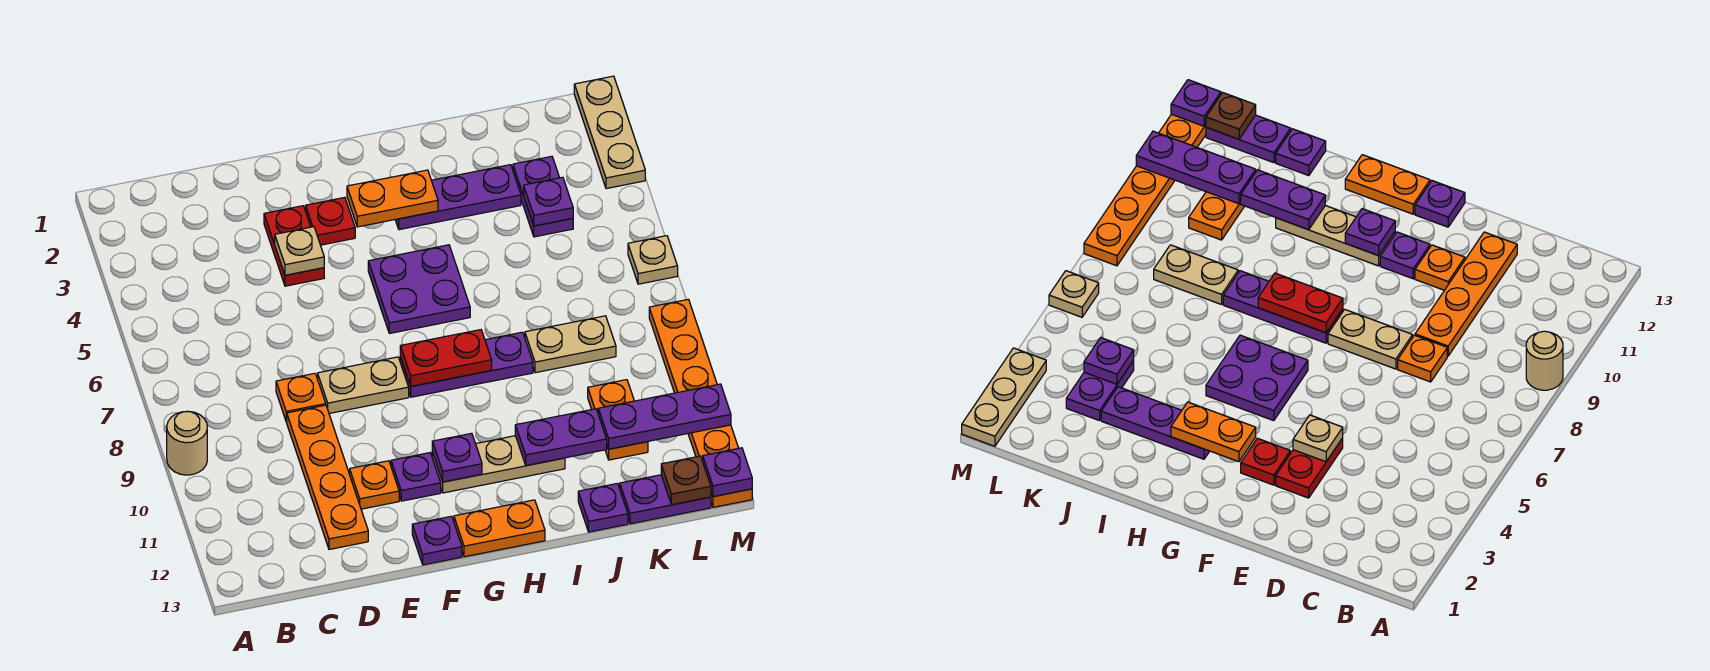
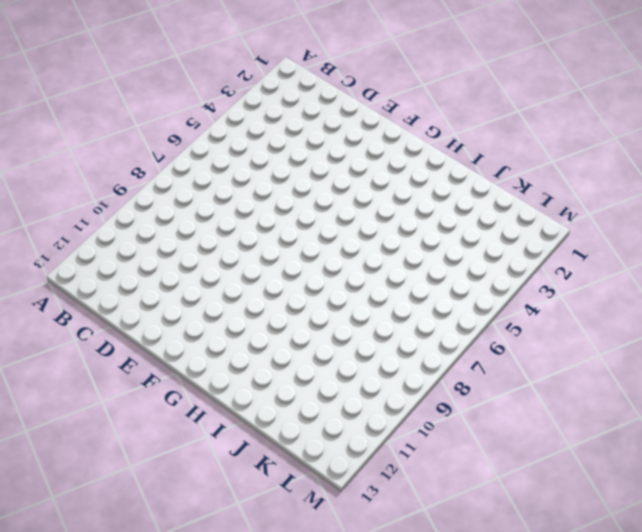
none -> tan round brick A9 level 1
none -> orange plate D8 level 1
none -> orange plate D9:D12 level 1
none -> red plate E3:E4 level 1

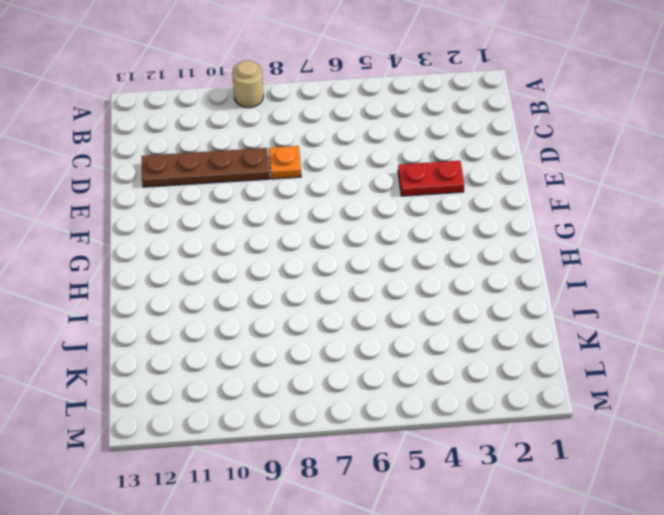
brown plate D9:D12 level 1 -> orange plate D9:D12 level 1
none -> tan plate E8:F8 level 1
none -> orange plate E11 level 1
none -> red plate F3 level 1
none -> purple plate F11 level 1

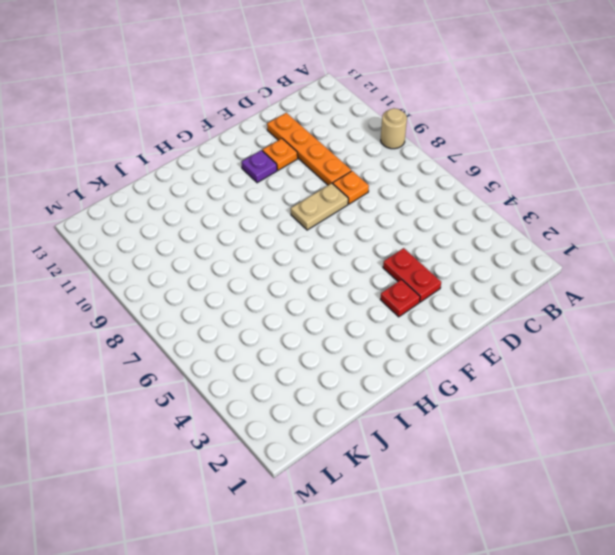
none -> purple plate F13 level 1
none -> purple plate G5:H6 level 1
none -> purple plate G8:I8 level 1
none -> tan plate G11:I11 level 1

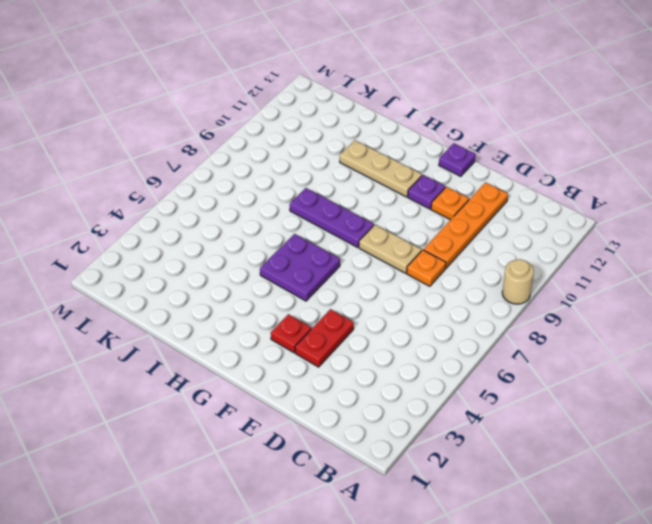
none -> orange plate G13:H13 level 1
none -> purple plate H3:J3 level 1
none -> tan plate J8:K8 level 1
none -> purple plate J13 level 1

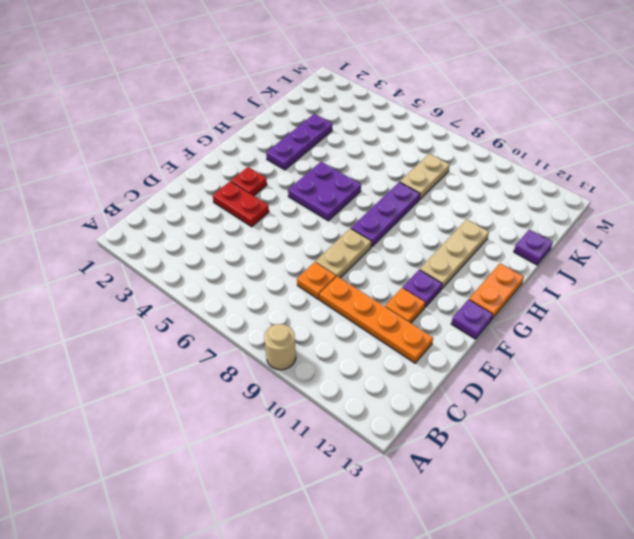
none -> purple plate K3:K4 level 1
none -> orange plate K10:K11 level 1
none -> purple plate K13:L13 level 1
none -> tan plate M1:M3 level 1

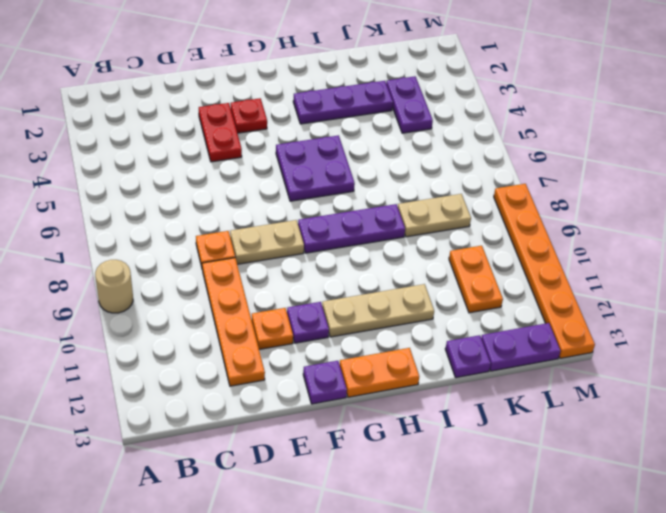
none -> tan plate M1:M3 level 1
none -> tan plate M6 level 1
none -> tan plate E4 level 2
none -> orange plate G3:H3 level 2

